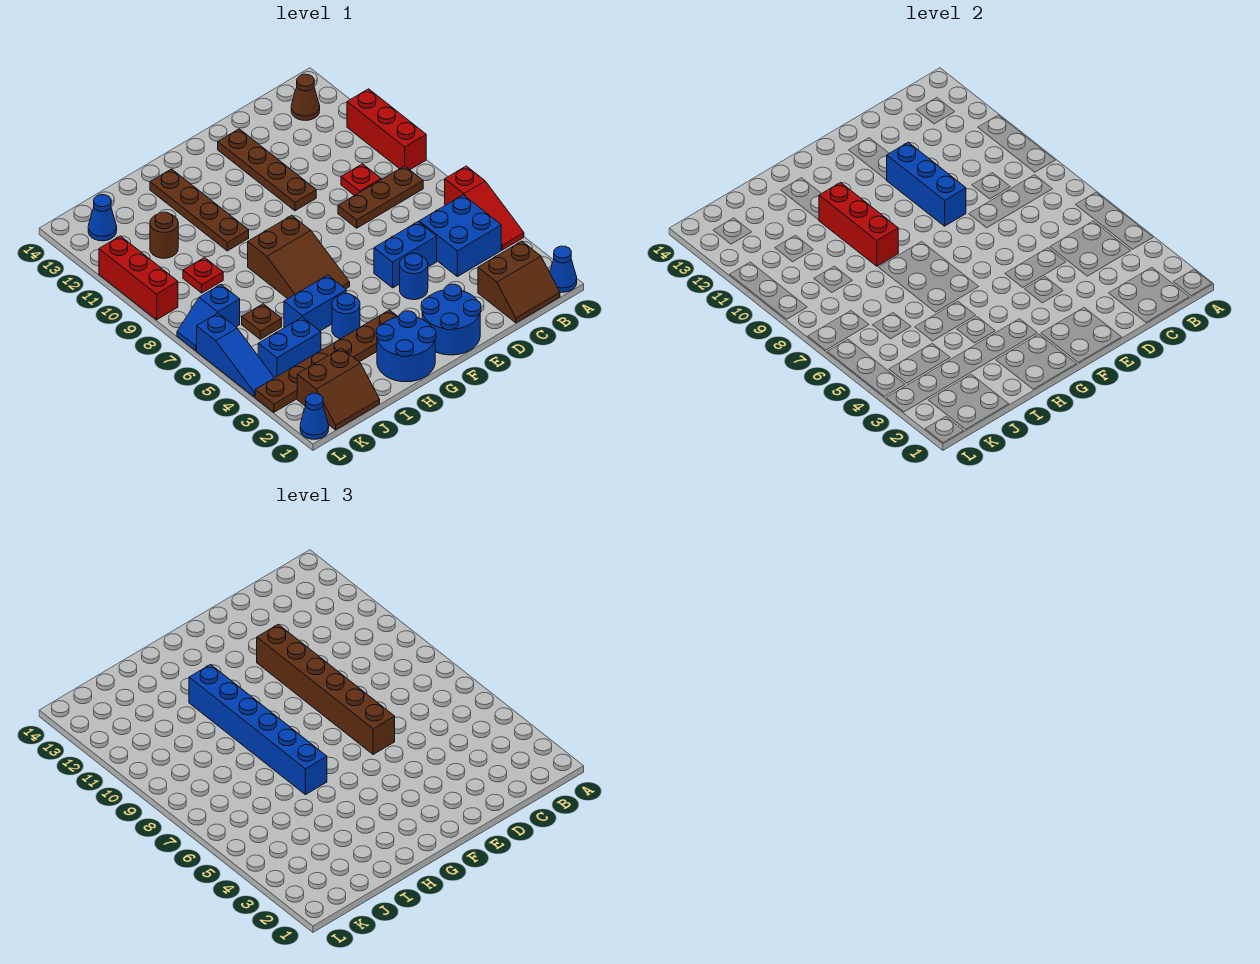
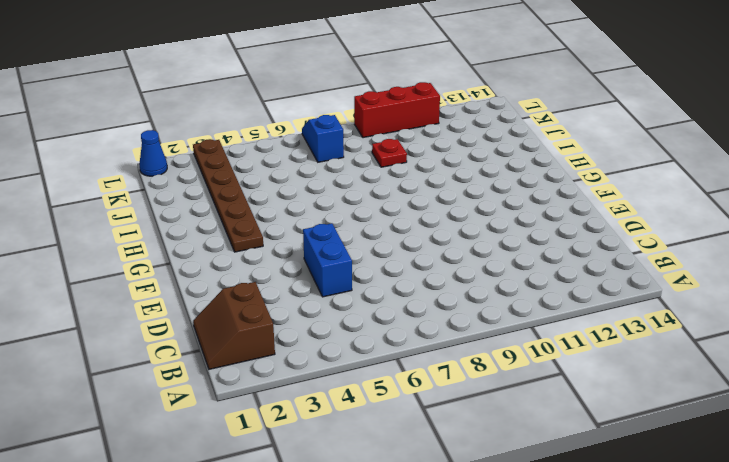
none -> blue cone A1 level 1
none -> red slope A4:A6 level 1 top 6
none -> red brick A9:A11 level 1
none -> blue brick B4:C5 level 1

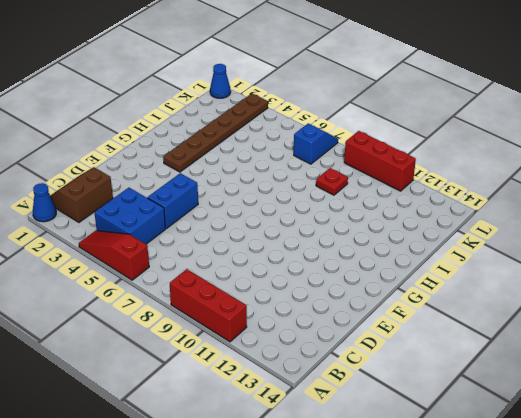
none -> brown plate B8:D8 level 1
none -> brown cone B13 level 1
none -> red plate C9 level 1
none -> blue round brick E1:F2 level 1

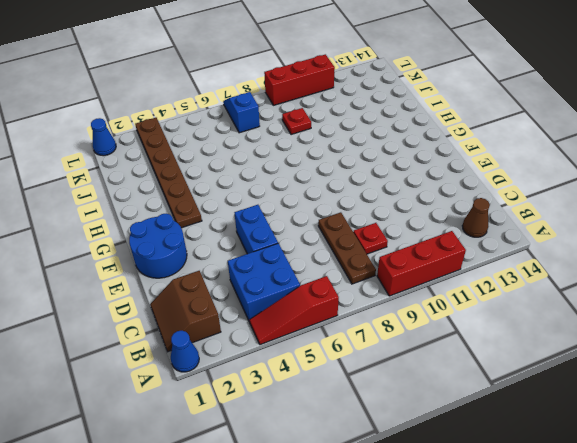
none -> blue round brick E4 level 1
none -> brown plate E10:E13 level 1
none -> blue round brick G1:H2 level 1
none -> brown slope G6:H8 level 1 top 8

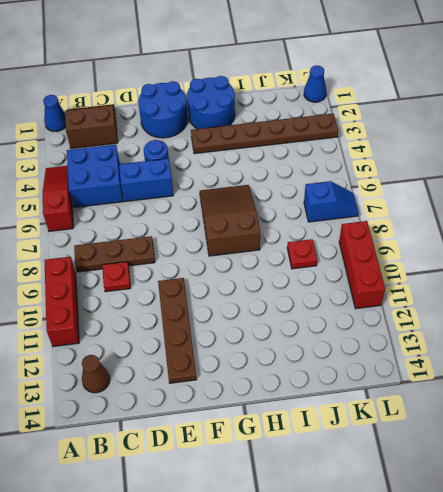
none -> blue round brick H4 level 1
none -> blue brick H5:I5 level 1
none -> brown plate H10:H13 level 1
none -> brown slope J1:K2 level 1 top 2

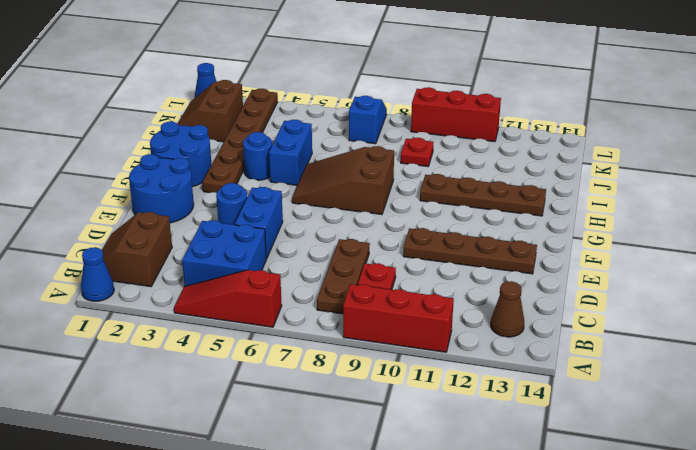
none -> blue brick J4:K4 level 1
none -> brown plate J6 level 1
none -> brown round brick J11 level 1
none -> blue cone K13 level 1

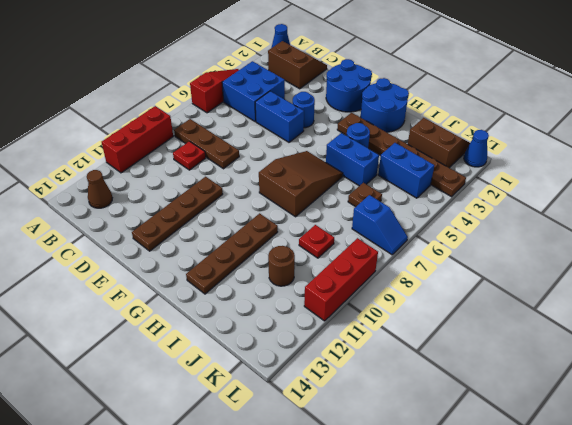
none -> blue cone K13 level 1
none -> blue slope L4:L6 level 1 top 6
none -> blue brick E9:E11 level 2
none -> red brick H9:H11 level 2

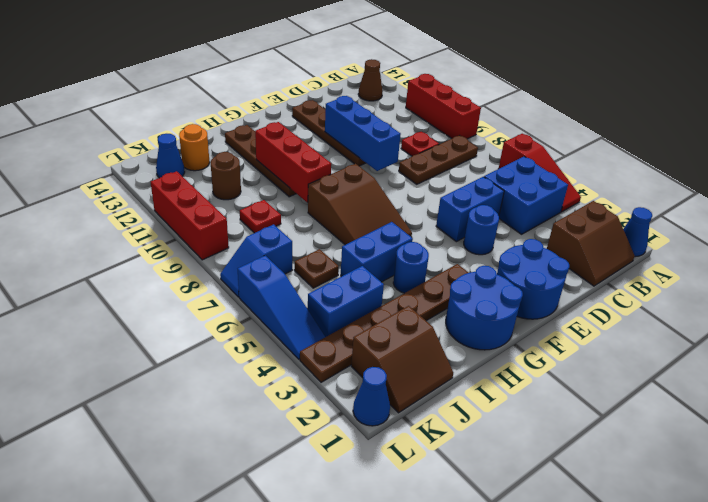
orange round brick J13 level 1 -> none
none -> brown brick E6:E11 level 3
none -> blue brick H6:H11 level 3

